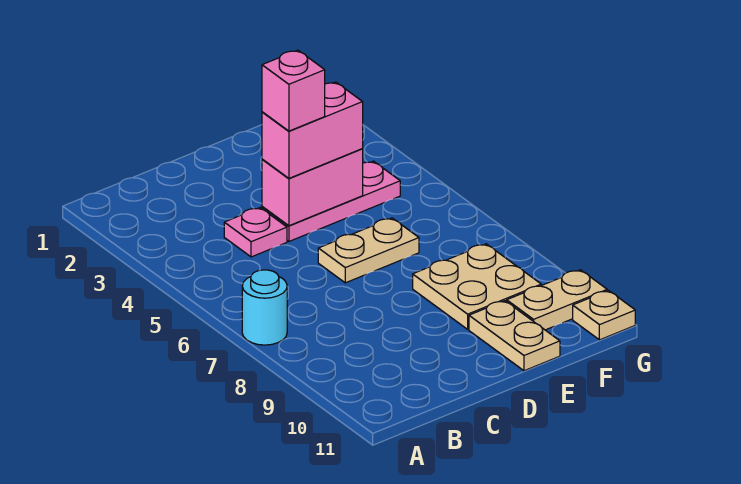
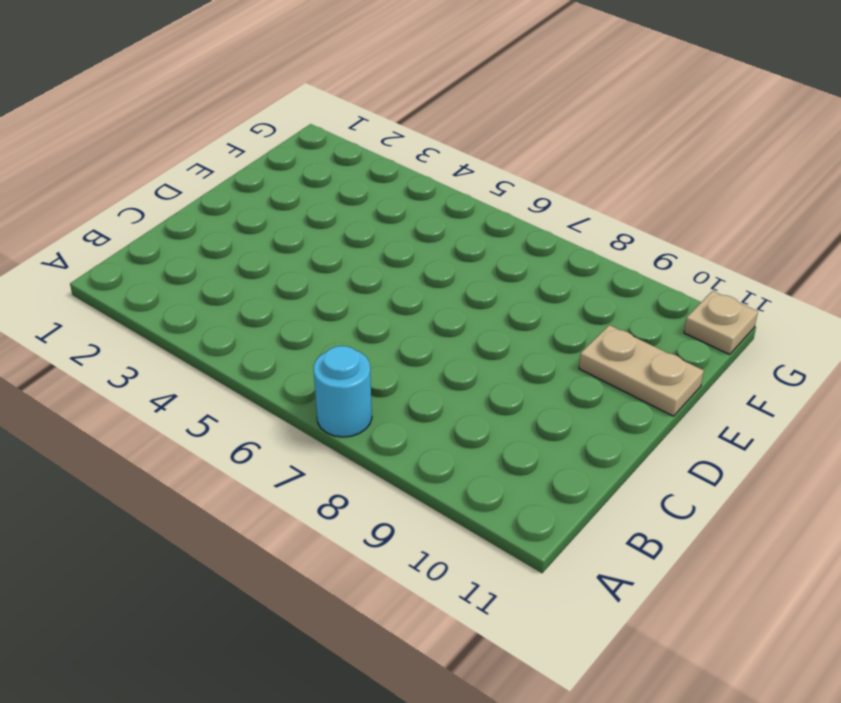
none -> pink plate C4 level 1
none -> pink plate D4:F4 level 1

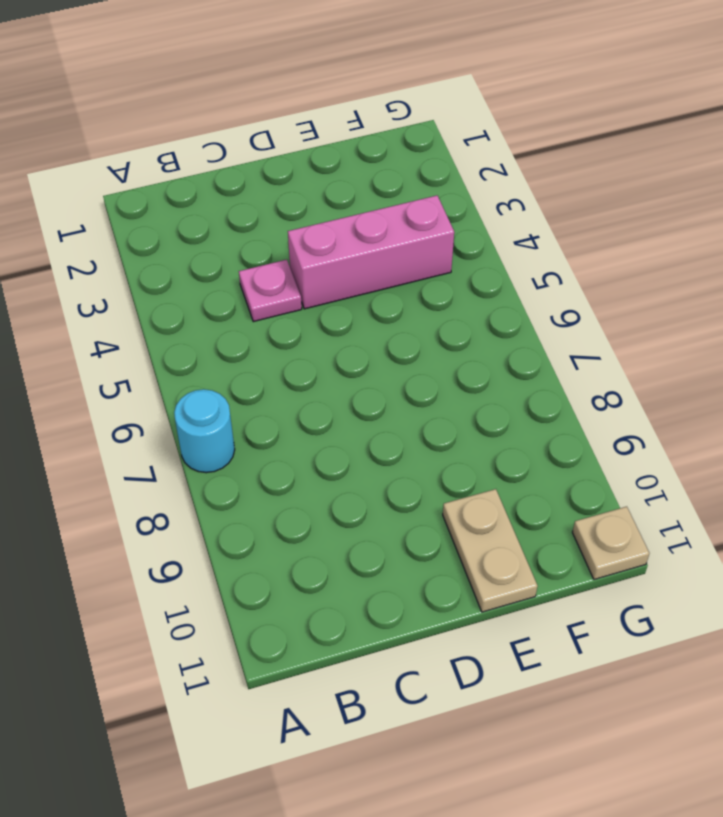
pink brick D4:F4 level 1 -> pink plate D4:F4 level 1
none -> tan plate D6:E6 level 1
none -> tan plate E8:F9 level 1

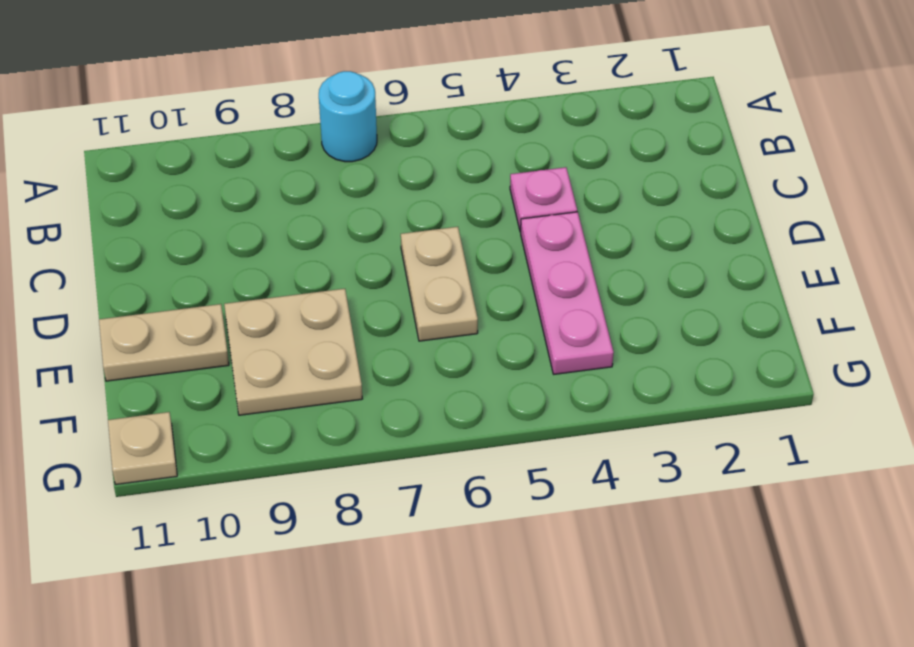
none -> tan plate F10:G10 level 1
none -> pink brick D4:E4 level 2

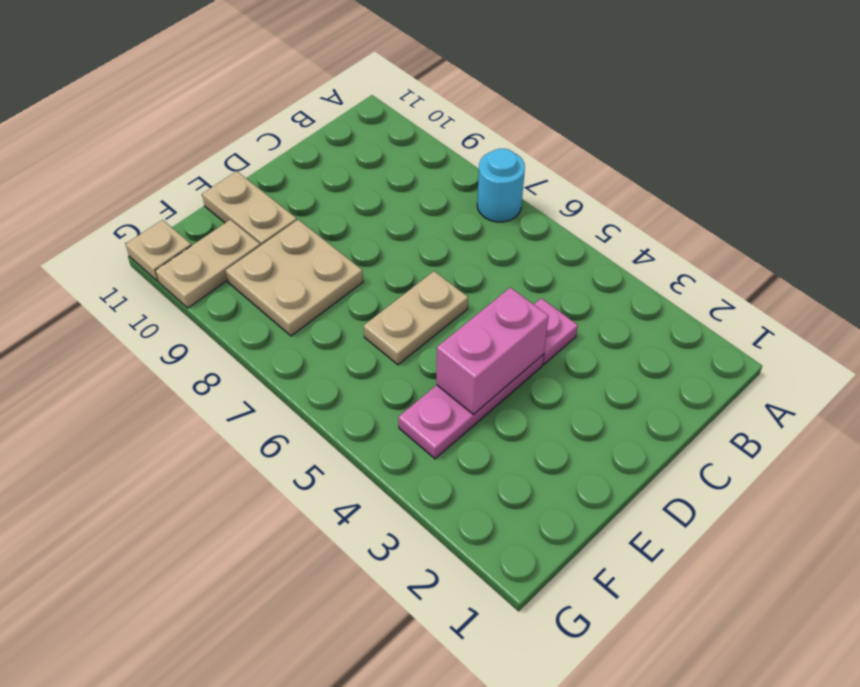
none -> pink brick D4:E4 level 3
none -> pink brick D4 level 4

